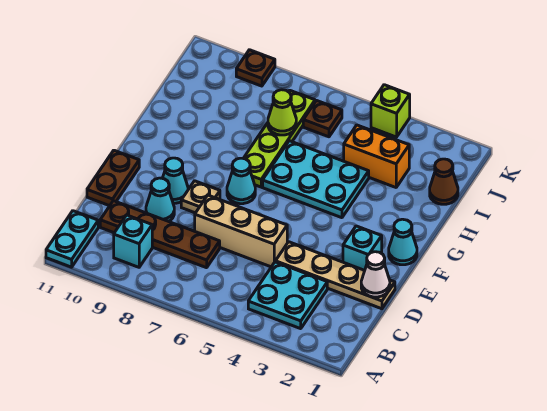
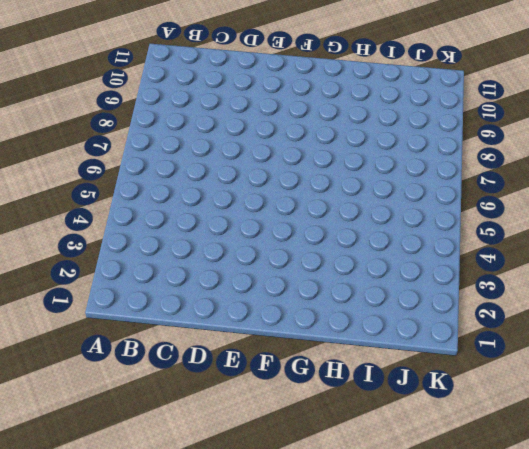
none -> cyan plate A11:B11 level 1
none -> cyan plate B3:C4 level 1
none -> cyan brick B9 level 1

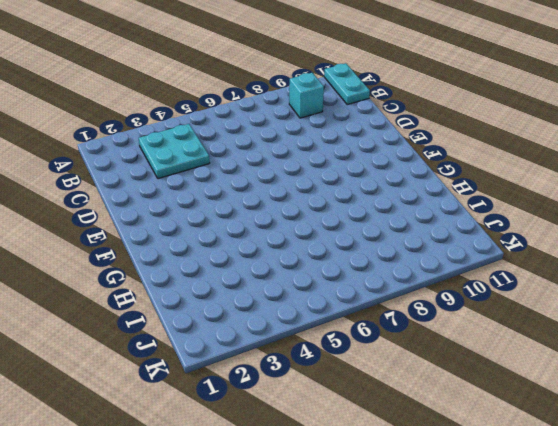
none -> brown plate C7:C10 level 1
none -> tan plate D1:D4 level 1
none -> tan brick D5:D7 level 1

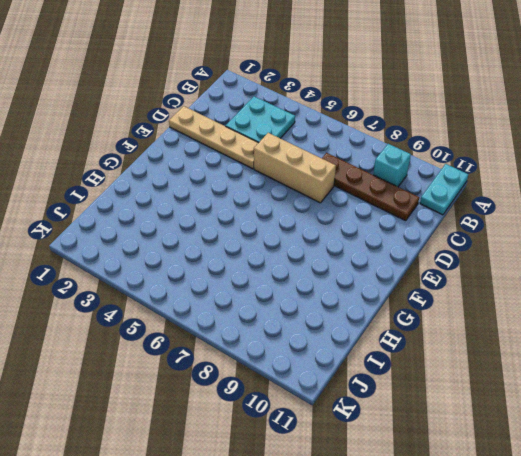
none -> cyan cone D9 level 1
none -> brown plate D11:E11 level 1
none -> cyan brick E2 level 1

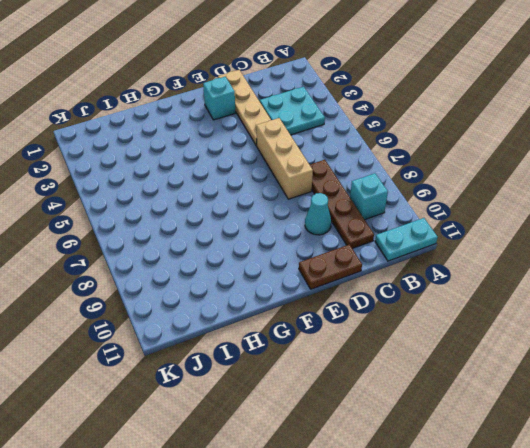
none -> tan plate E8 level 1
none -> cyan cone E9 level 1
none -> cyan cone F1 level 1

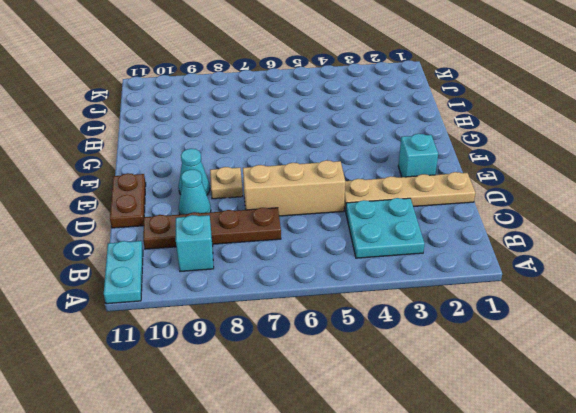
none -> cyan cone F1 level 1
none -> cyan cone F7 level 1
none -> cyan plate G4:H6 level 1

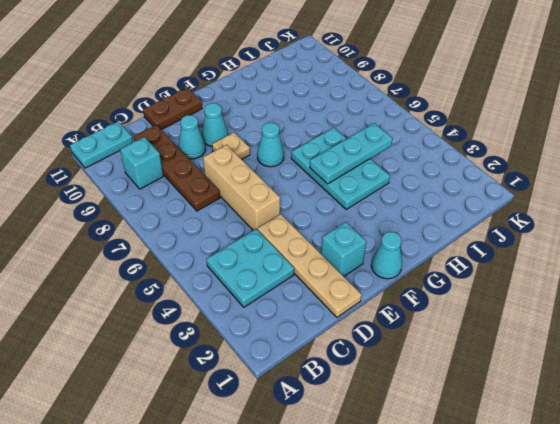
cyan plate G5:I5 level 2 -> none
none -> lime plate G7:J7 level 1
none -> brown cone I1 level 1
none -> orange brick I3:I4 level 1

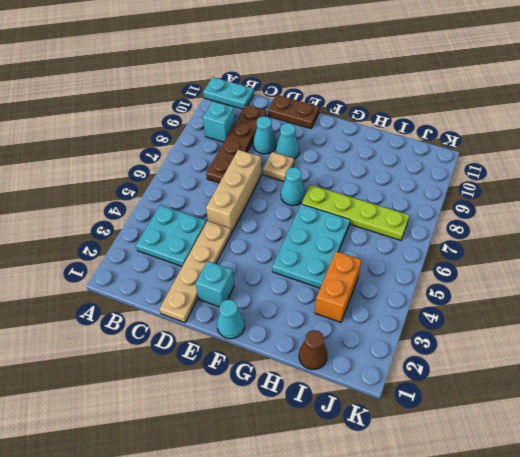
none -> brown plate J6 level 1
none -> lime brick K4 level 1
none -> brown plate K9 level 1

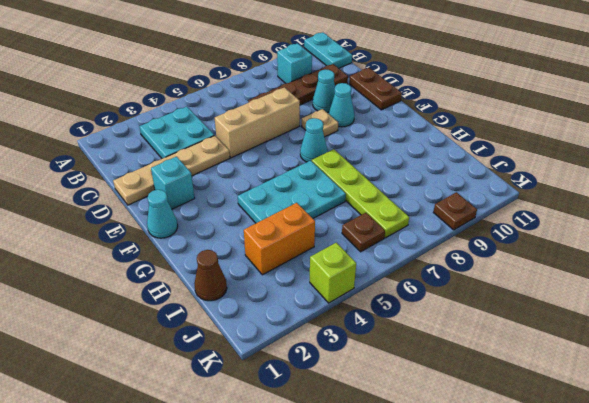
none -> white cone D1 level 2
none -> lime cone I7 level 2

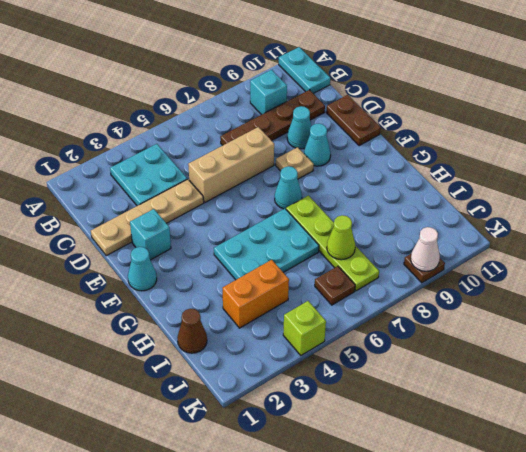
white cone K9 level 2 -> white cone D1 level 2

